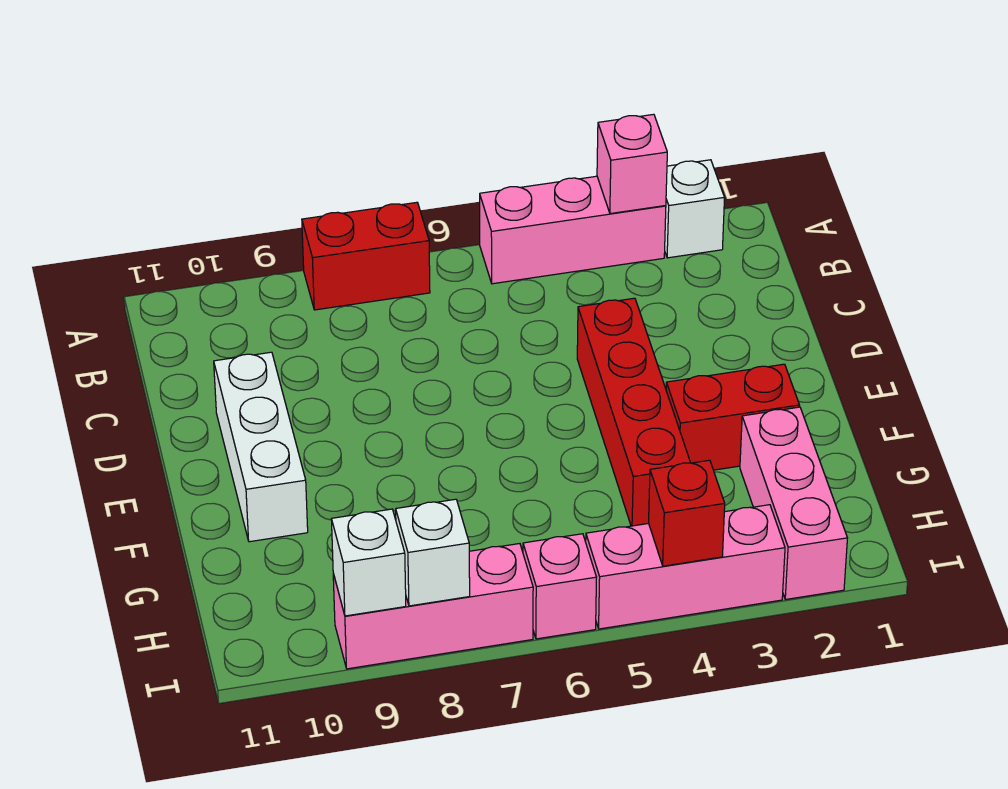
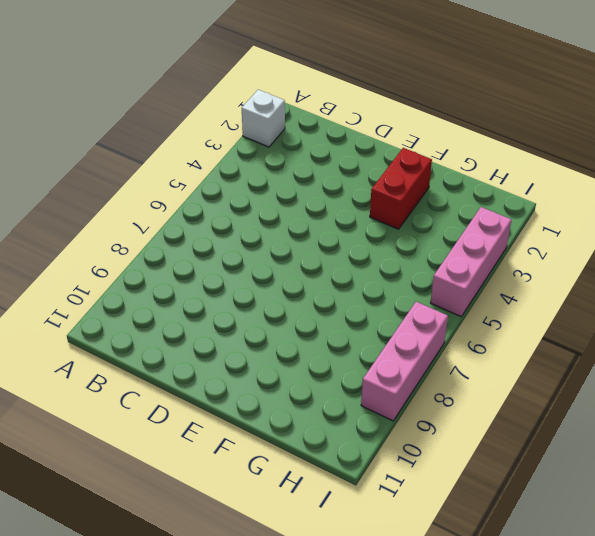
none -> pink brick A3:A5 level 1
none -> red brick A7:A8 level 1
none -> red brick D4:G4 level 1

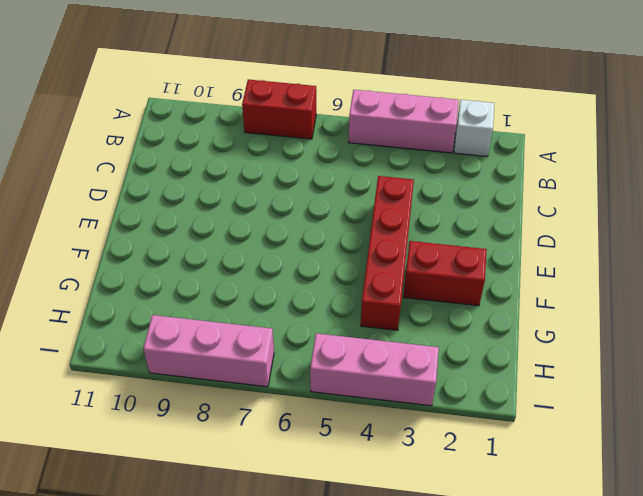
none -> white brick D10:F10 level 1
none -> pink brick G2:I2 level 1
none -> pink brick I6 level 1

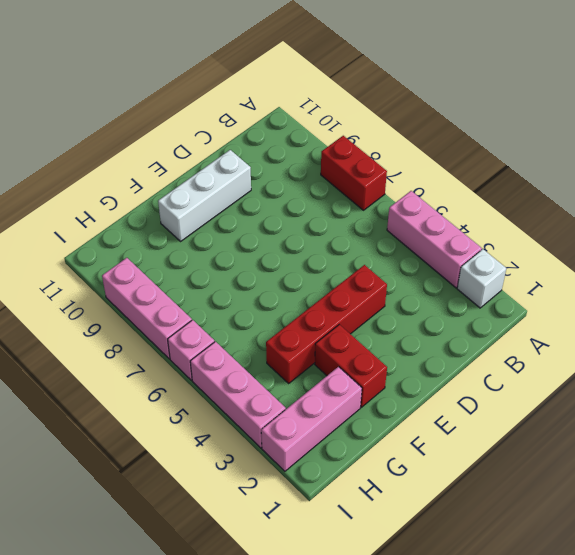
none -> pink brick A3 level 2
none -> red brick I4 level 2
none -> white brick I8 level 2

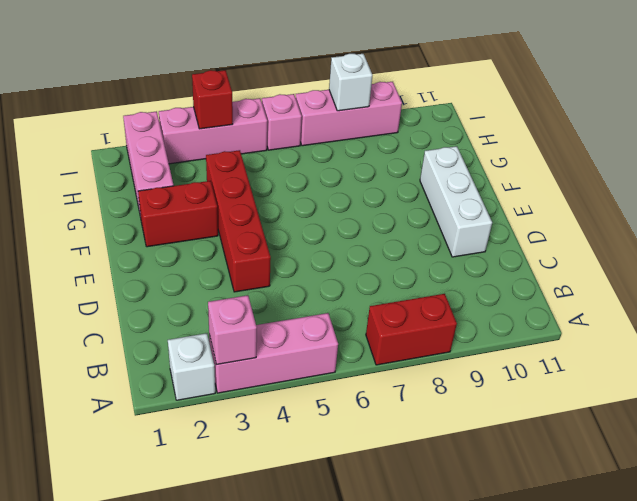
none -> white brick I9 level 2

